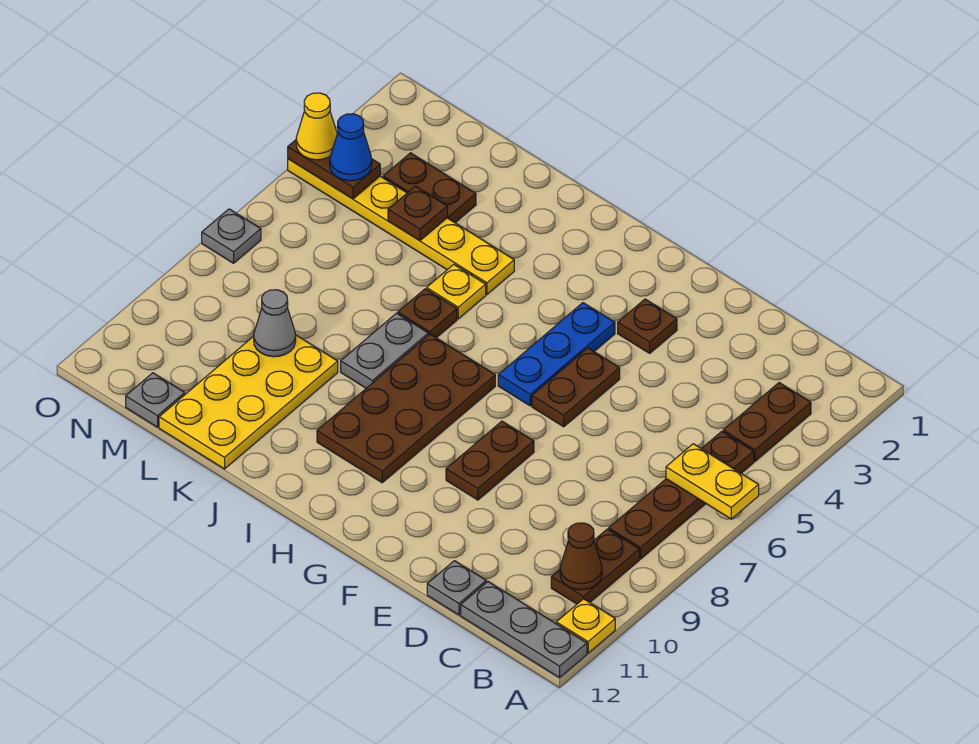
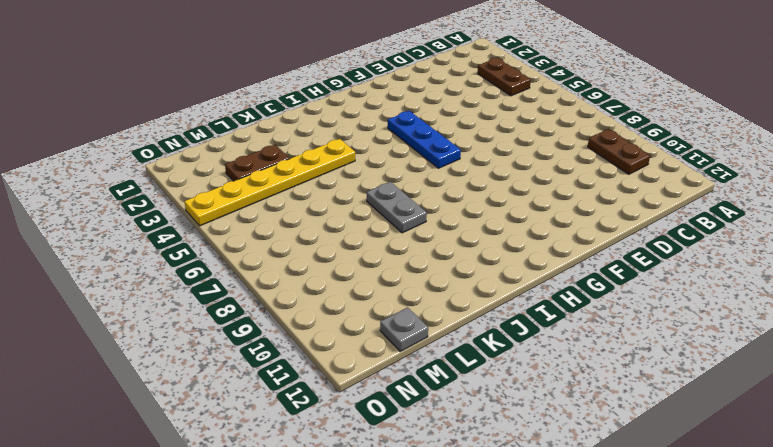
none -> yellow plate A11 level 1
none -> grey plate A12:C12 level 1
none -> brown plate B5:B8 level 1

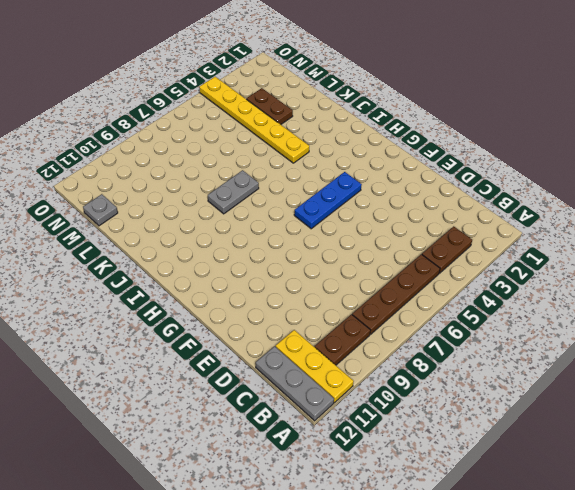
yellow plate A11:C11 level 1 -> yellow plate A11 level 1
none -> grey plate D12 level 1
none -> brown plate F3 level 1
none -> brown plate F5:F6 level 1

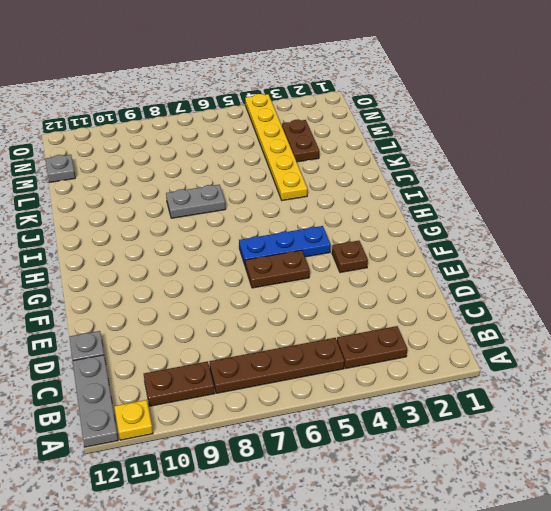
none -> brown plate F8:F9 level 1
none -> brown plate H7:I10 level 1
none -> yellow plate J5 level 1

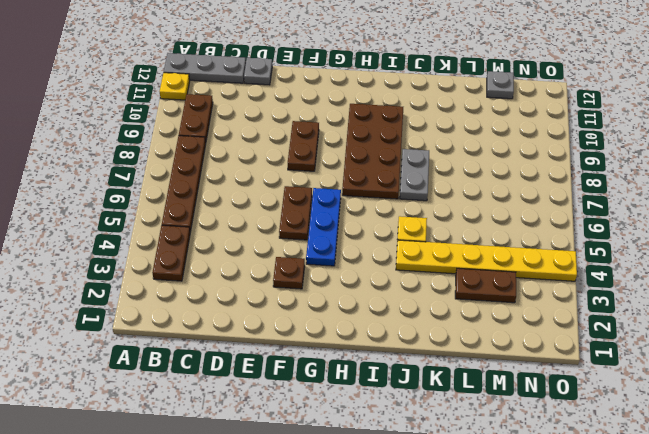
none -> brown plate J6 level 1
none -> yellow plate K9:L12 level 1
none -> grey plate O7 level 1

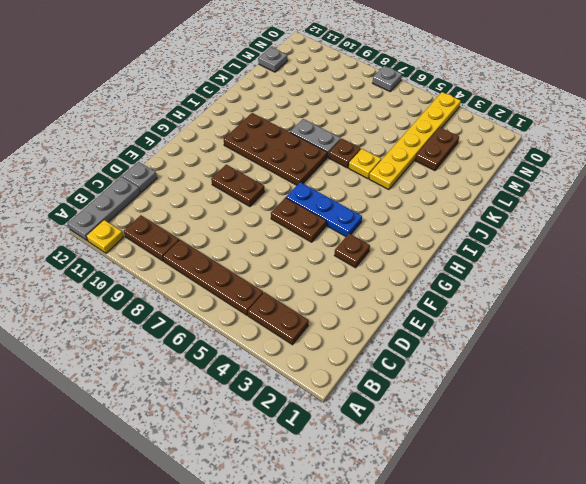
none -> yellow plate K9:L12 level 1
none -> yellow plate A6:B6 level 2
none -> brown cone B10 level 2

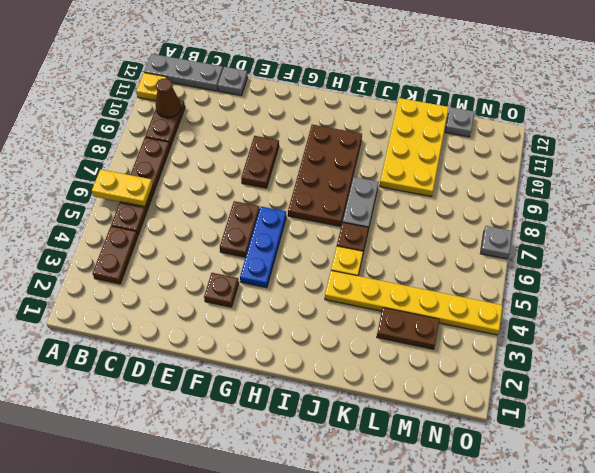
none -> brown plate L4 level 2
none -> grey cone L9 level 2
none -> brown plate N4:O4 level 2

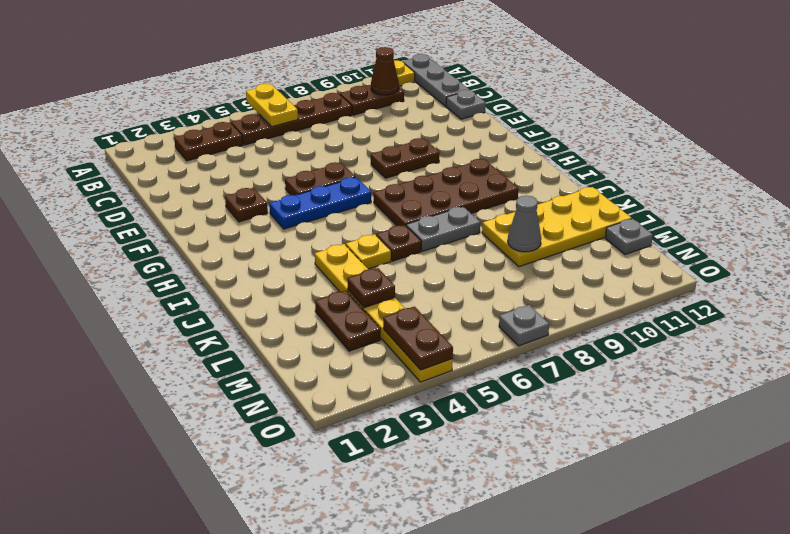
none -> blue cone N4 level 3
none -> yellow cone O4 level 3

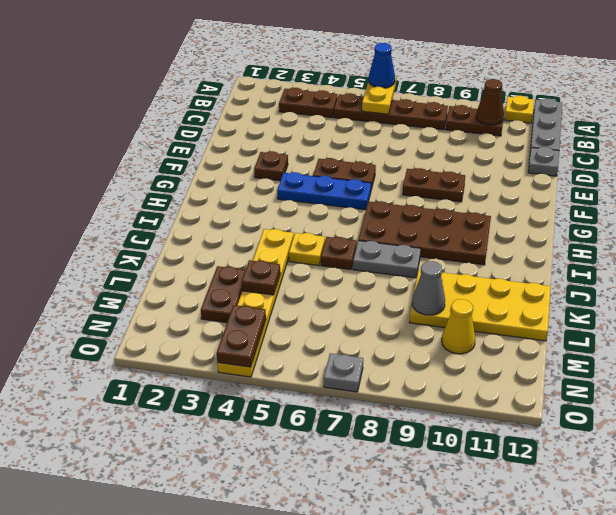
blue cone A6 level 3 -> blue cone N4 level 3
yellow cone M10 level 1 -> yellow cone O4 level 3
none -> grey plate M12 level 1

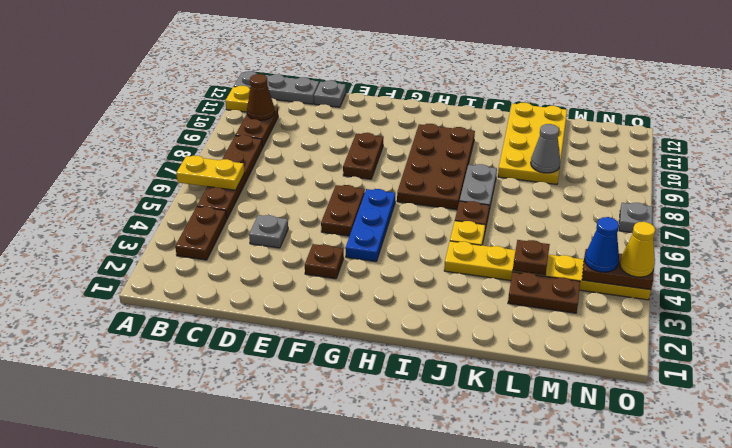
grey plate D4 level 1 -> grey plate M12 level 1

